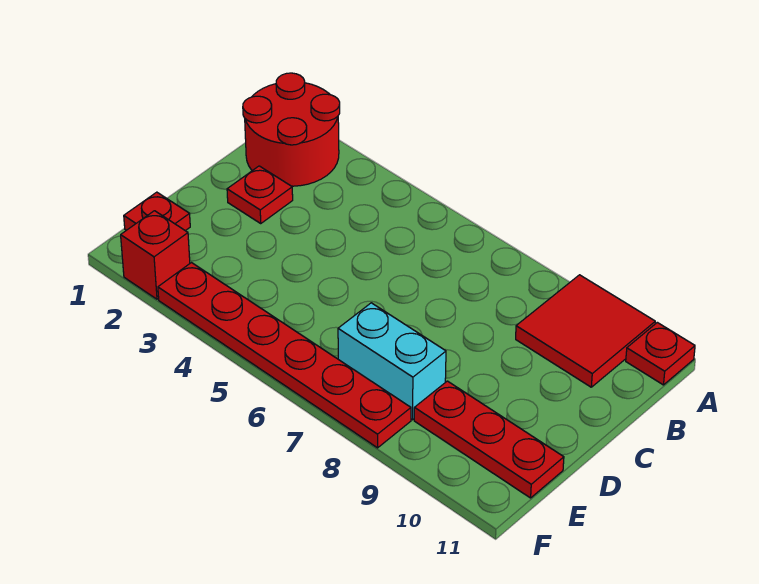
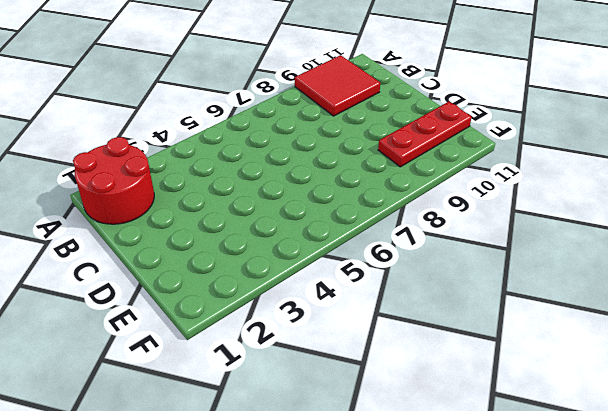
none -> red plate A11 level 1
none -> red plate C2 level 1

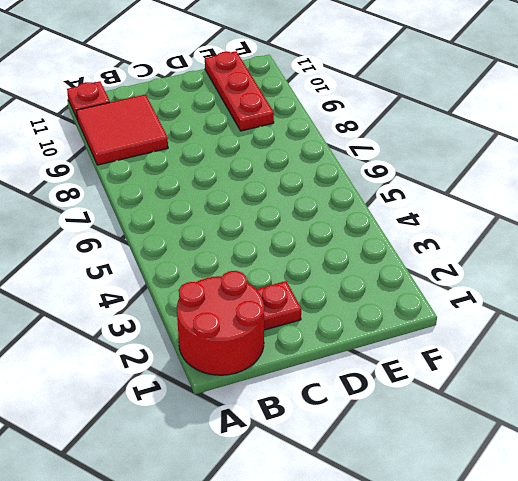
none -> red plate E1 level 1
none -> cyan brick E7:E8 level 1

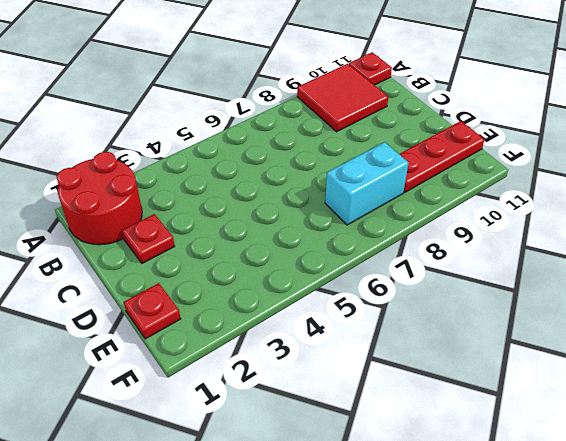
none -> red brick F2 level 1
none -> red plate F3:F8 level 1

